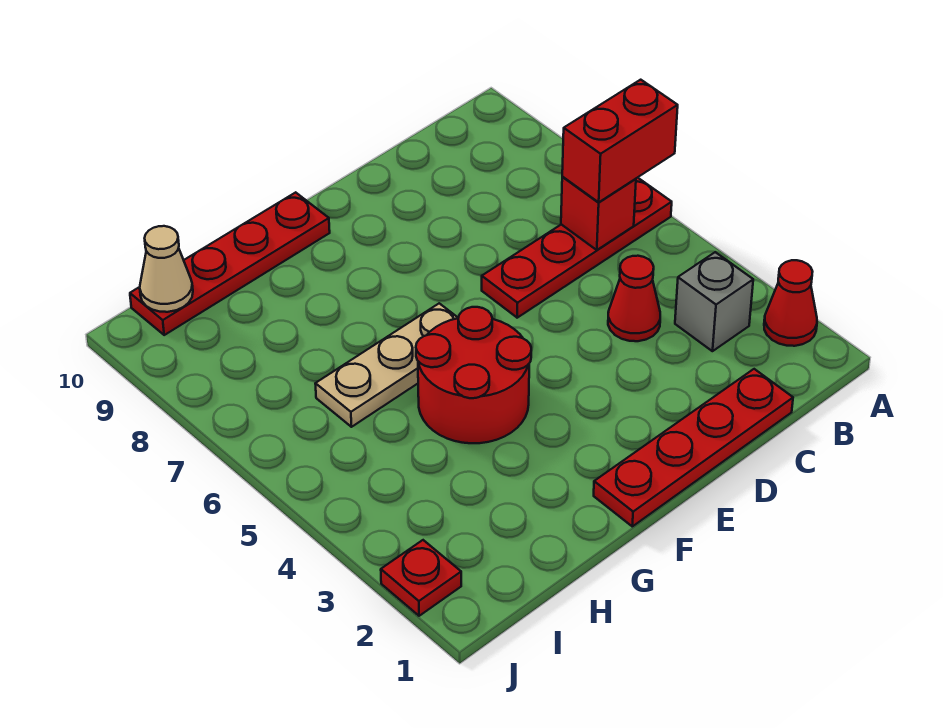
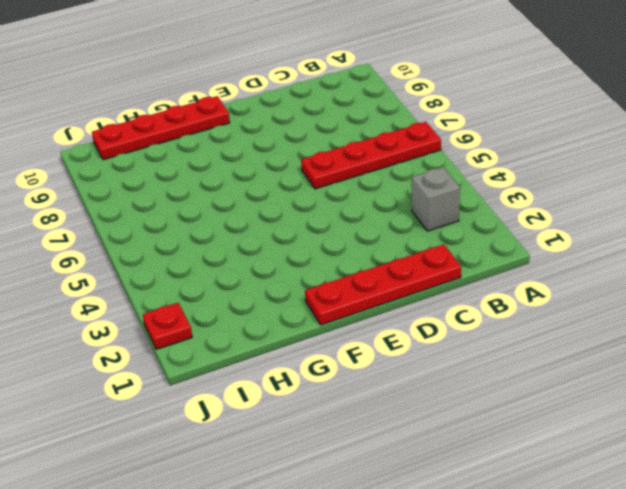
none -> red cone A2 level 1
none -> red cone C4 level 1
none -> red round brick F4:G5 level 1

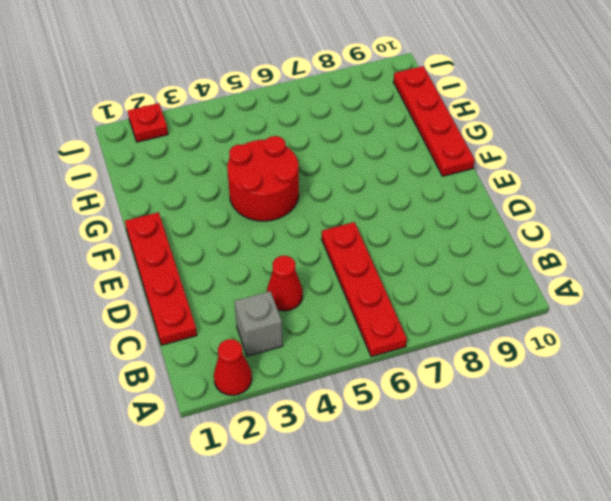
none -> tan plate F6:H6 level 1
none -> red brick B6 level 2
none -> tan cone I10 level 2

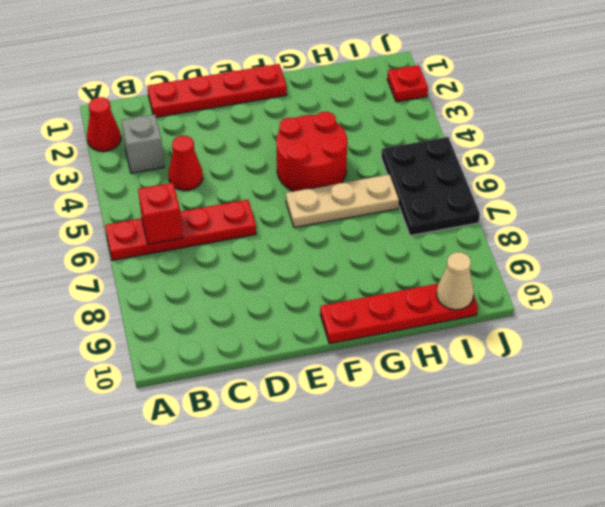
black plate I5:J7 level 1 -> none
none -> red brick A6:B6 level 3

